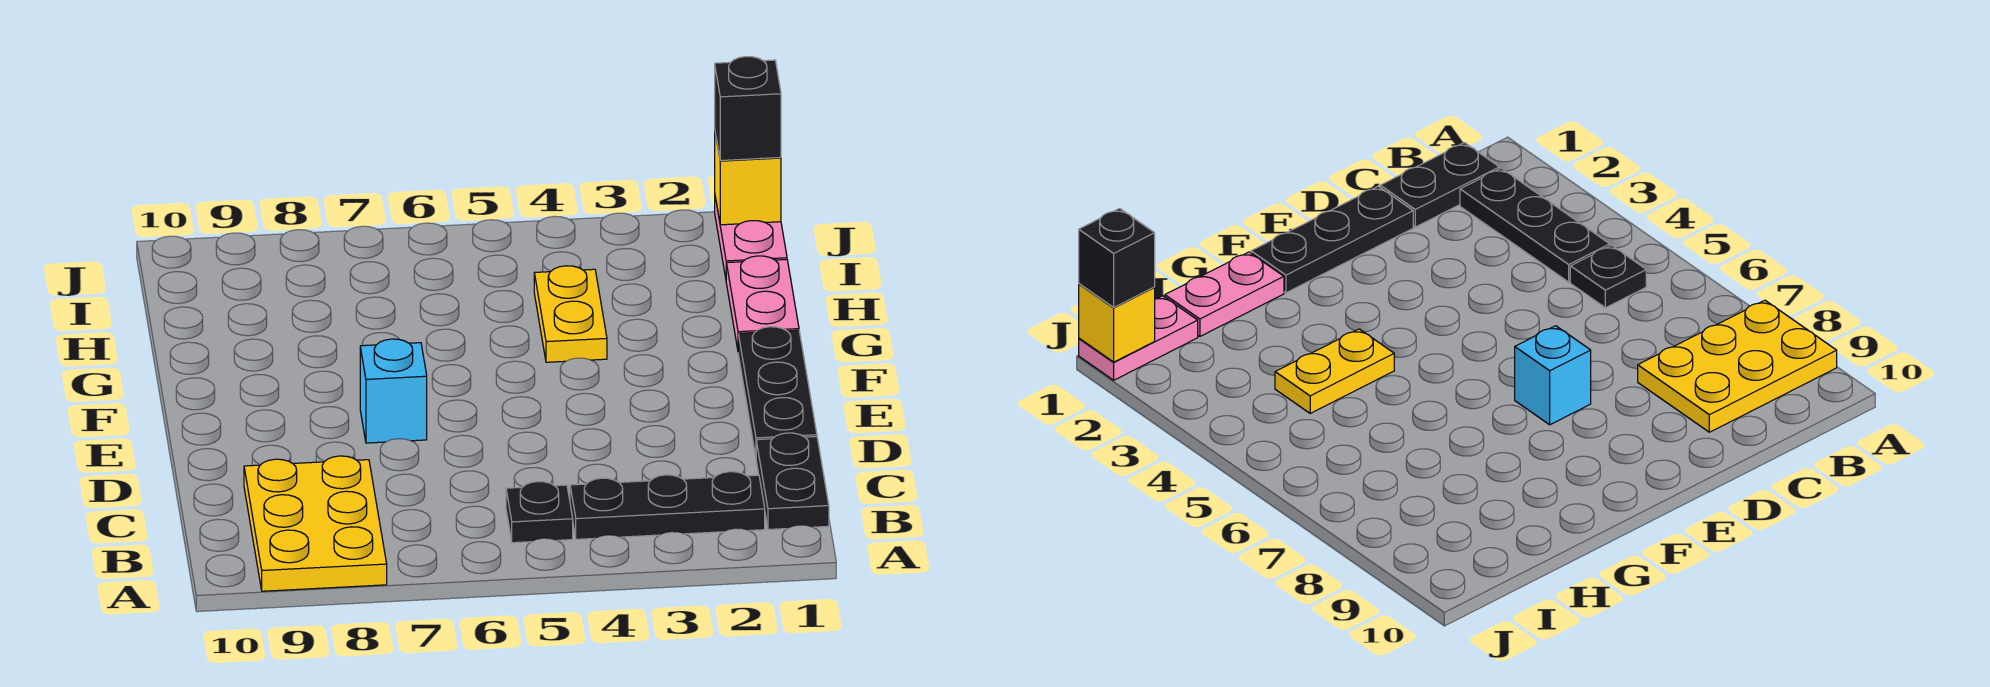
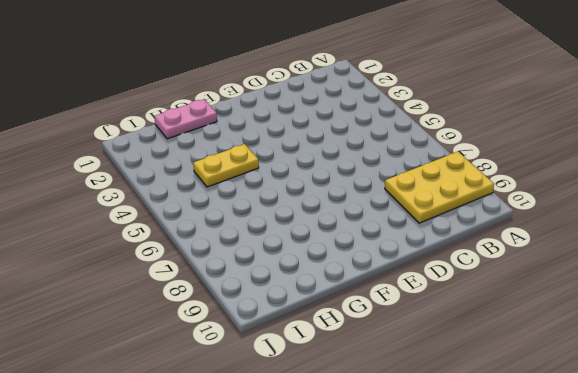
none -> black plate B1:C1 level 1
none -> black plate B2:B4 level 1

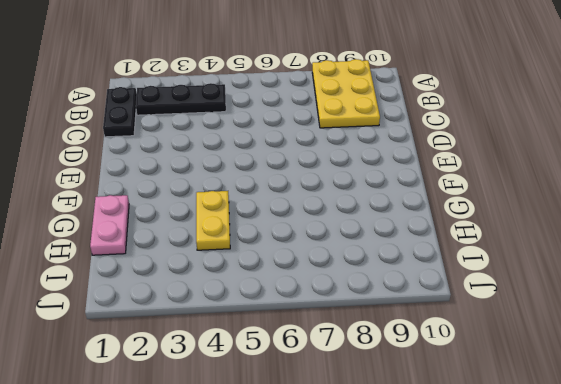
none -> black plate B5 level 1
none -> black plate D1:F1 level 1

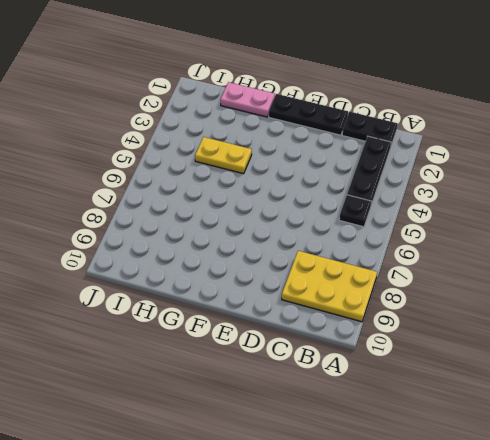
none -> cyan brick E7 level 1
none -> pink plate I1:J1 level 1

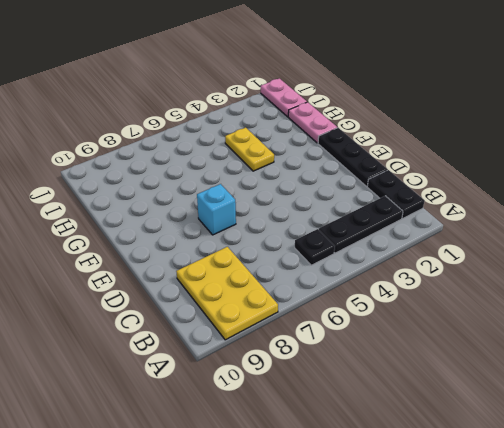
none -> yellow brick J1 level 2
none -> black brick J1 level 3

